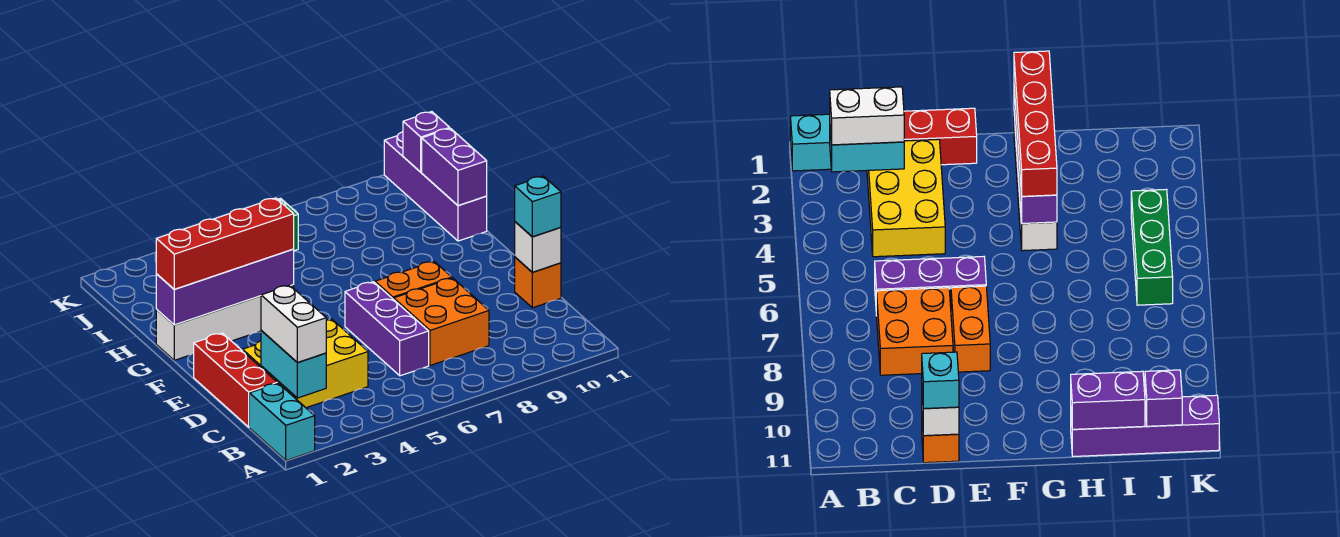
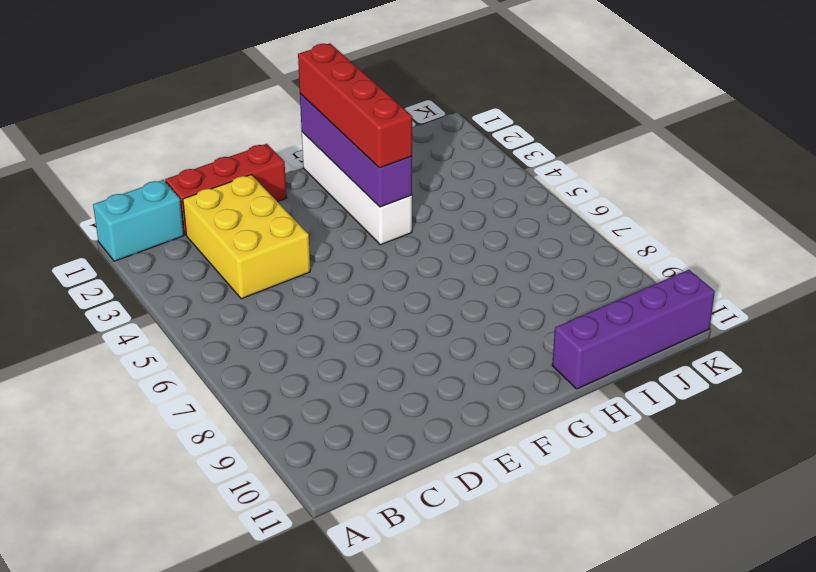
none -> purple brick C6:E6 level 1
none -> orange brick C7:D8 level 1
none -> orange brick D11 level 1

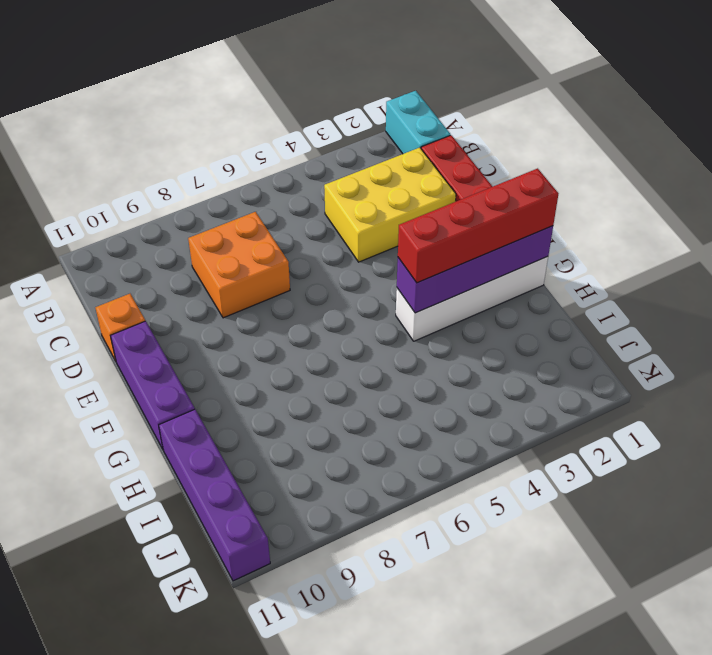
purple brick E11:G11 level 1 -> purple brick C6:E6 level 1
none -> orange brick E7:E8 level 1
none -> green brick J4:J6 level 1
none -> cyan brick B2:C2 level 2

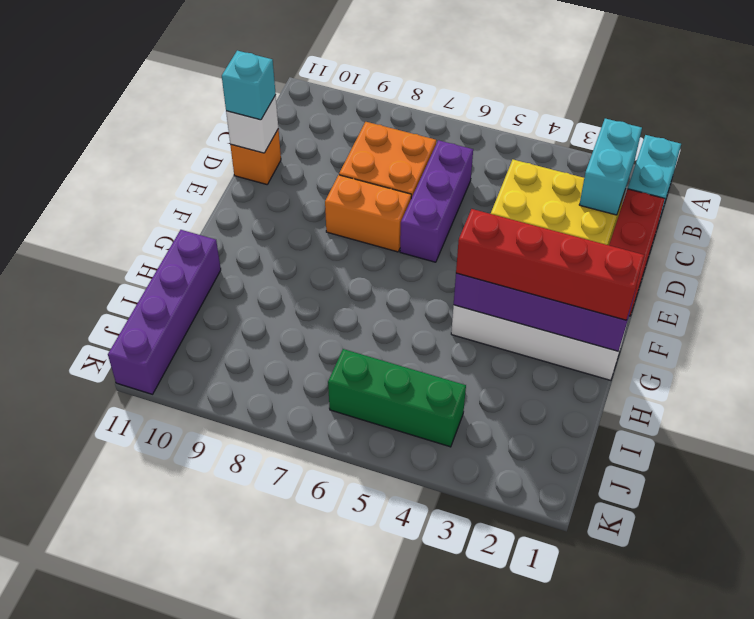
none -> purple brick H11:I11 level 2
none -> purple brick J11 level 2
none -> white brick B2:C2 level 3

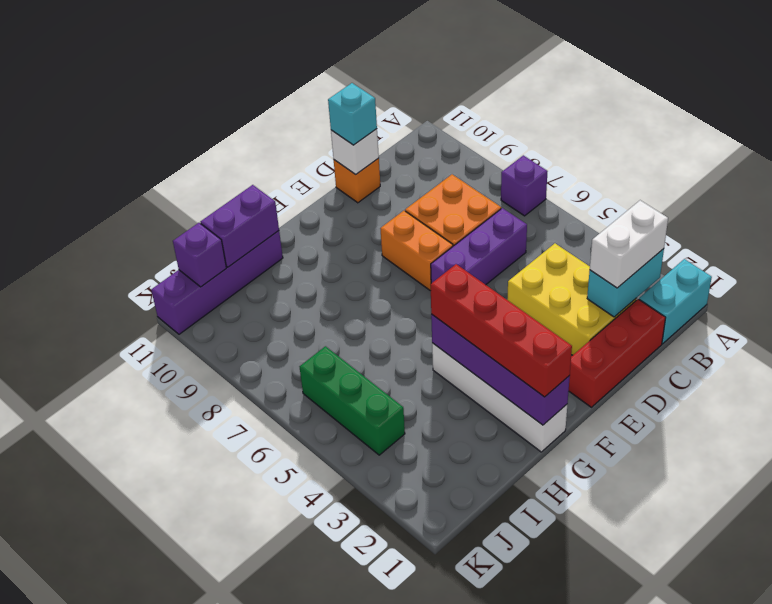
purple brick A7 level 1 -> none

